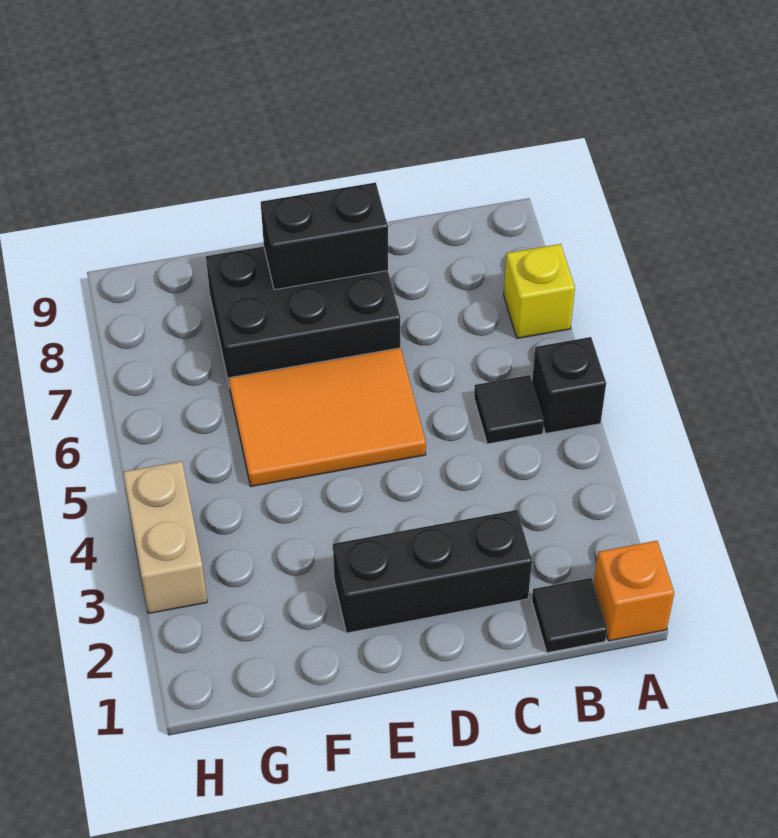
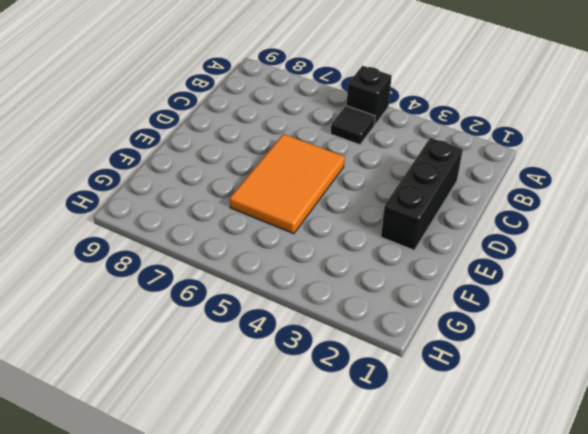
none -> orange brick A1 level 1
none -> yellow brick A7 level 1

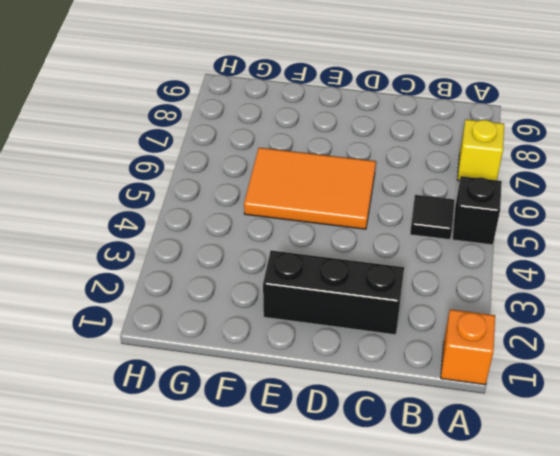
none -> black tile B1 level 1
none -> black brick D7:F8 level 1

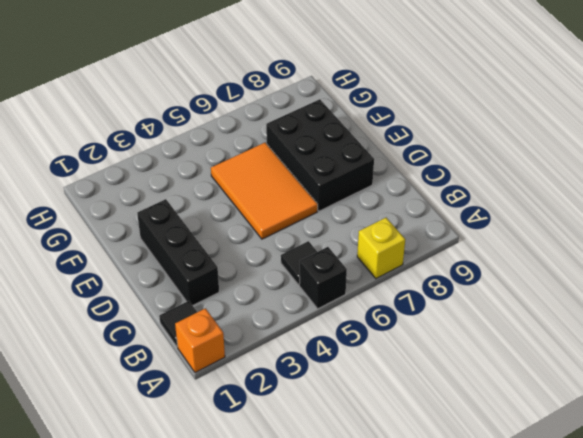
none -> tan brick H3:H4 level 1
none -> black brick D8:E8 level 2

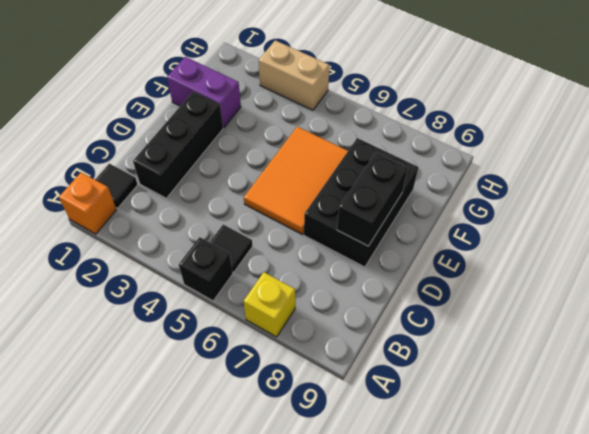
purple brick F1:F2 level 1 -> none

